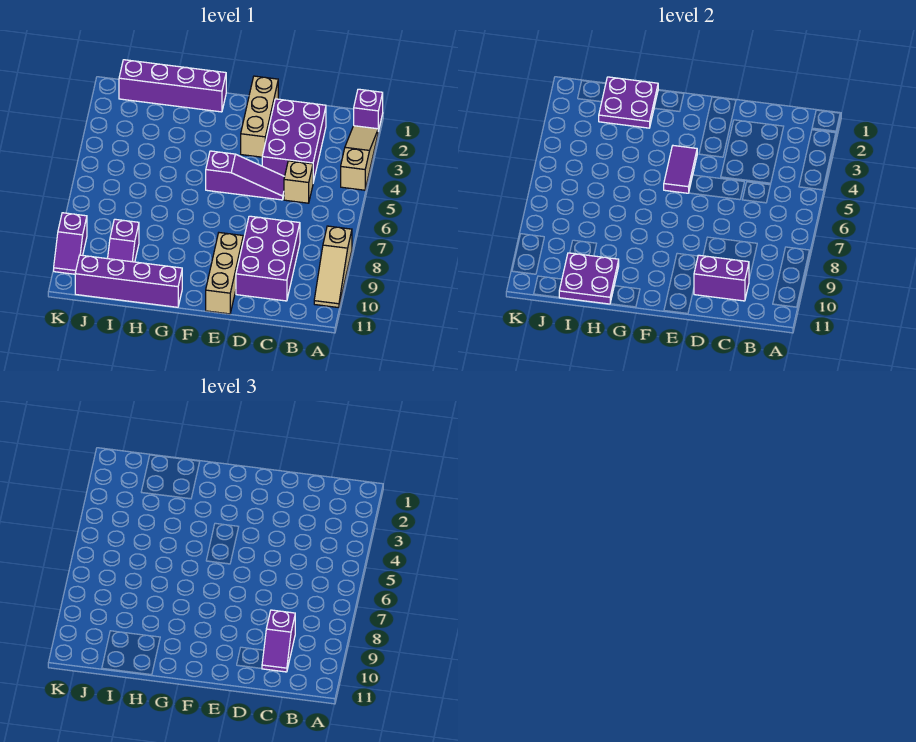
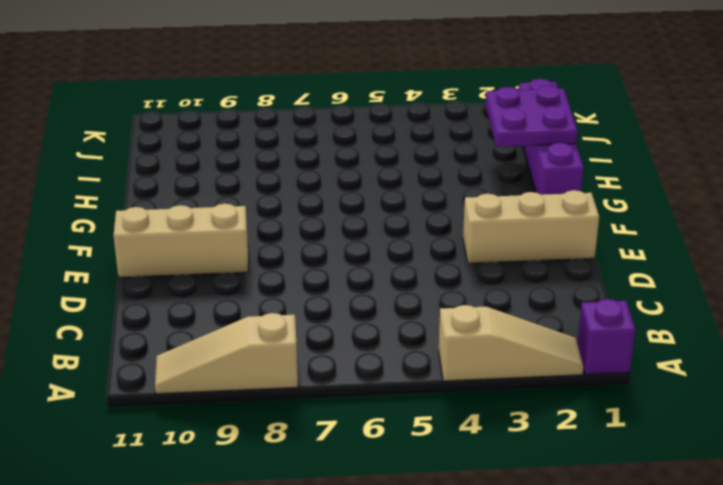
none -> purple brick C2:D4 level 1
none -> tan brick C5 level 1
none -> purple brick C8:D10 level 1

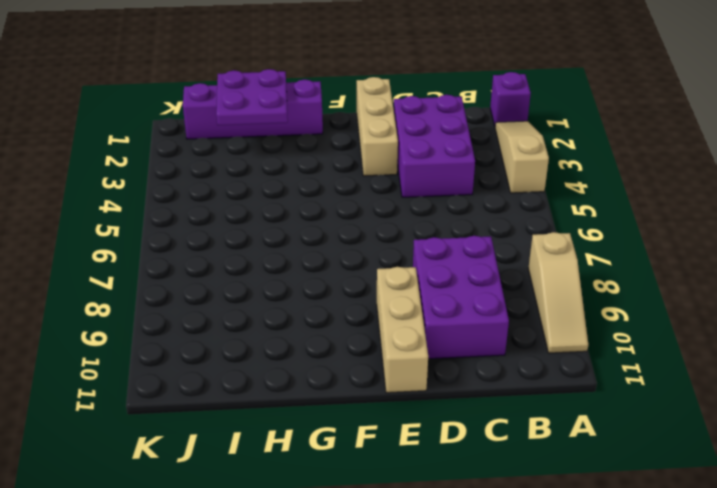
none -> tan brick C5 level 1
none -> purple slope D5:F5 level 1 top F
none -> purple brick G11:J11 level 1

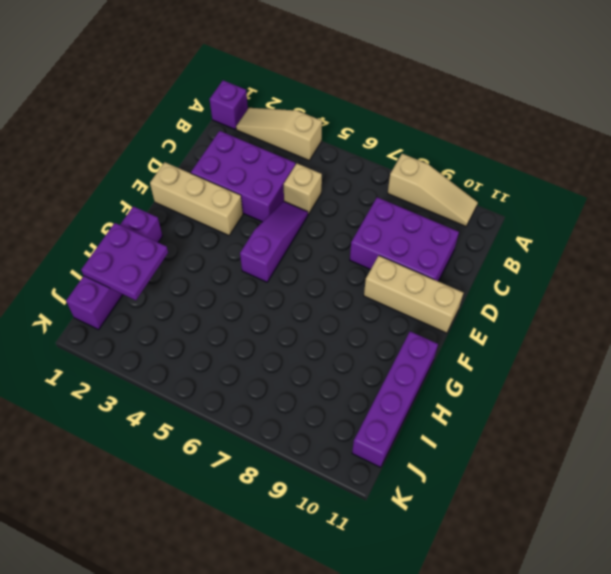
none -> purple slope I9:I10 level 1 top 9
none -> purple slope K9:K10 level 1 top 9
none -> purple brick C10:D10 level 2

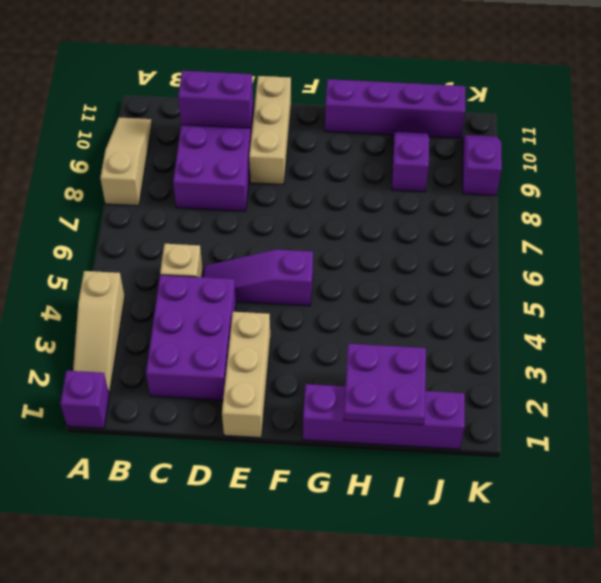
none -> purple tile F4:F5 level 2
none -> purple plate H10:I11 level 2
none -> purple slope C9:C10 level 3 top 9

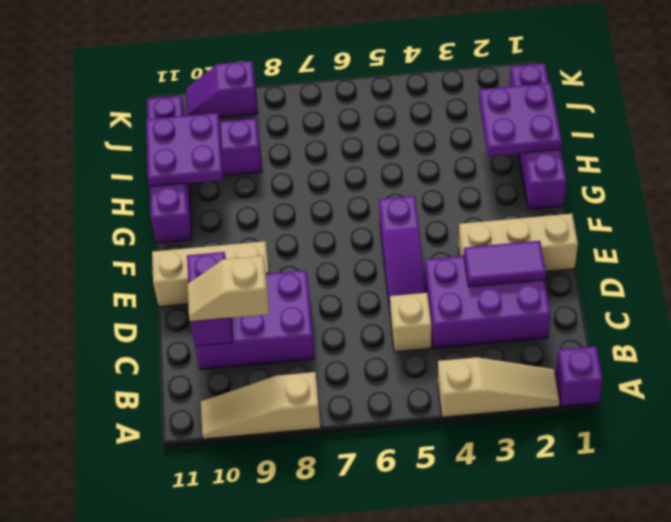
tan slope C9:C10 level 3 top 9 -> purple slope C9:C10 level 3 top 9
purple tile D2:D3 level 2 -> purple tile F4:F5 level 2

